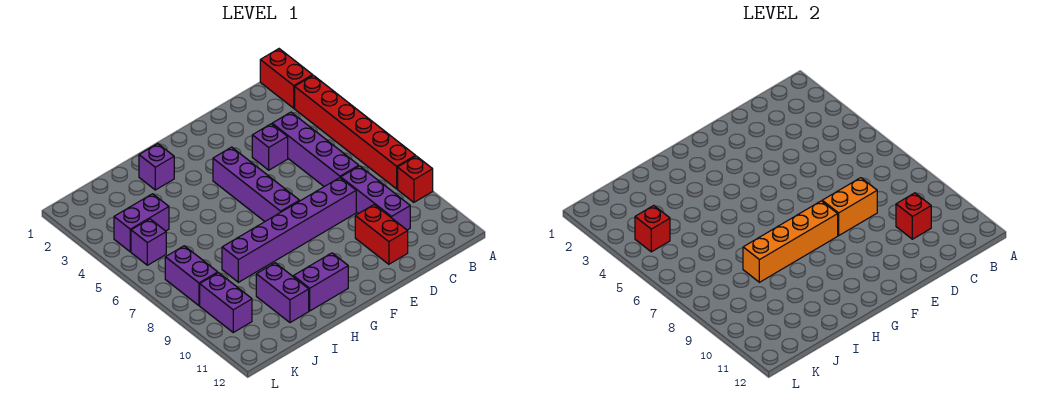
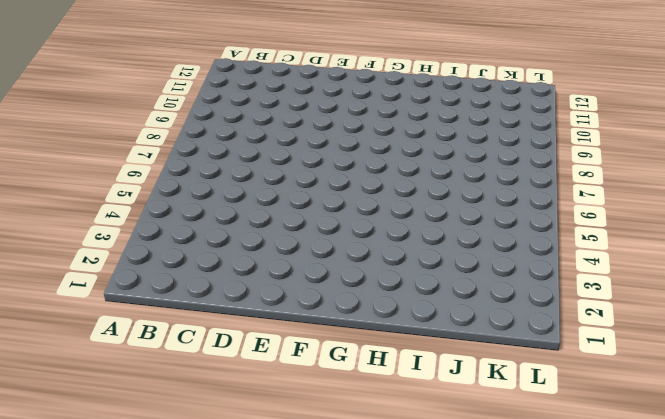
none -> red brick A1:A2 level 1
none -> red brick A3:A8 level 1
none -> red brick A9 level 1

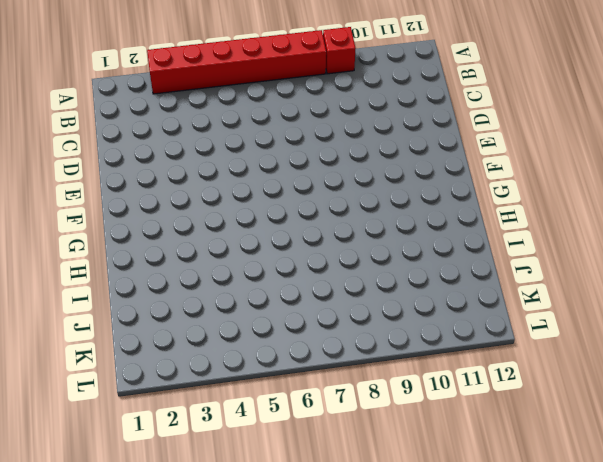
none -> red brick A1:A2 level 1
none -> purple brick C4:C7 level 1
none -> purple brick C8:C10 level 1

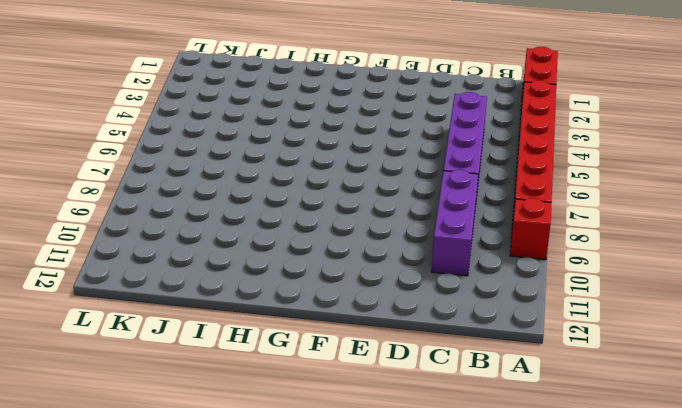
none -> purple brick D4 level 1
none -> purple brick D8:I8 level 1
none -> red brick D10:D11 level 1

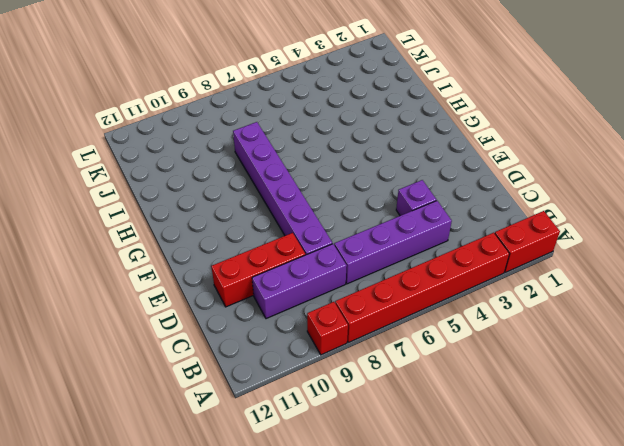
red brick D9:D11 level 1 -> red brick D10:D11 level 1
none -> purple brick F4:F7 level 1
none -> purple brick G11:H11 level 1
none -> purple brick H2 level 1

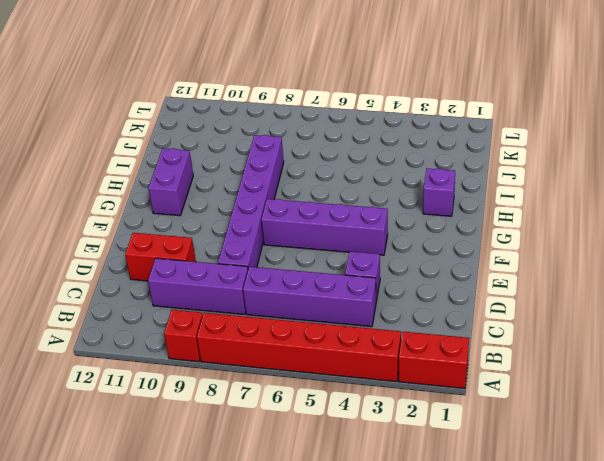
none -> purple brick I10:I11 level 1
none -> purple brick J4:K4 level 1
none -> purple brick K5 level 1

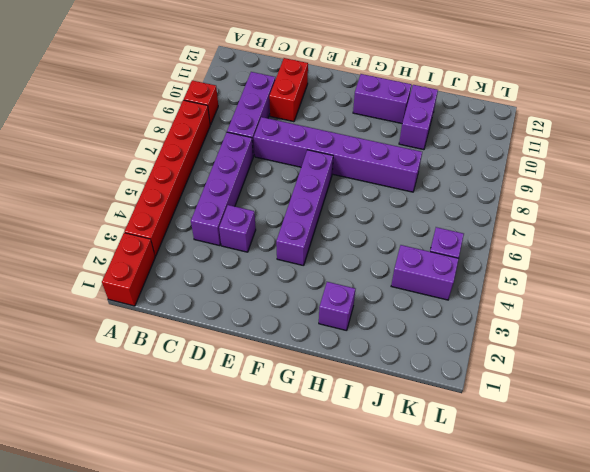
none -> purple brick K7:K8 level 1
none -> purple brick K9:K10 level 1
none -> red brick C10 level 2

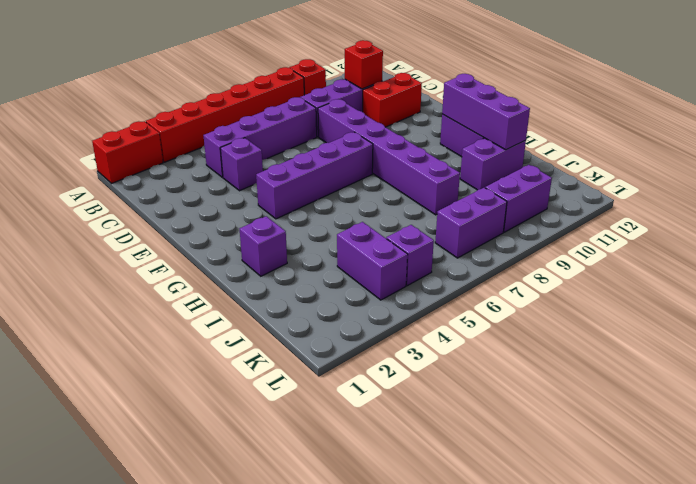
purple brick G11:I11 level 2 -> none
none -> orange brick D8:E8 level 2
none -> orange brick F8:I8 level 2
none -> red brick K4 level 2

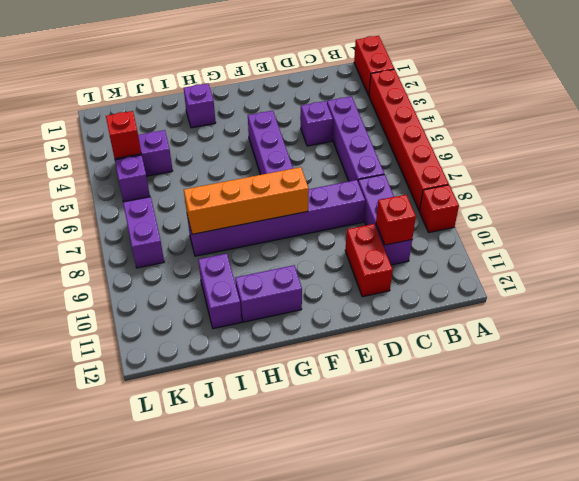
none -> purple brick K9:K10 level 1
none -> orange brick D8:E8 level 2

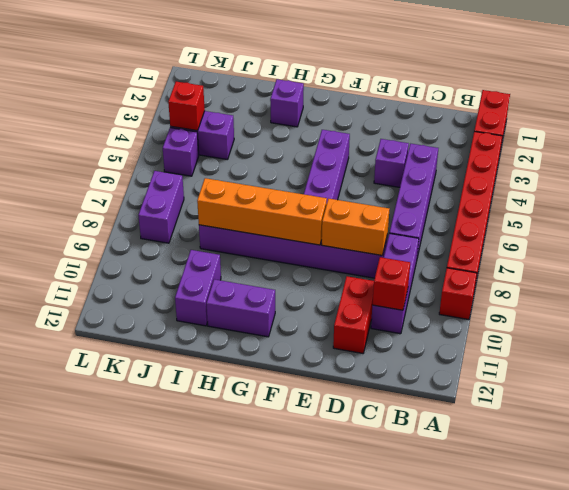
none -> purple brick K9:K10 level 1

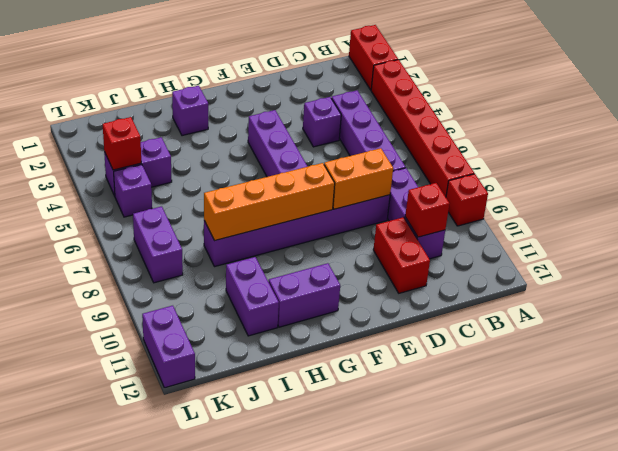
purple brick L11:L12 level 1 -> purple brick K9:K10 level 1

